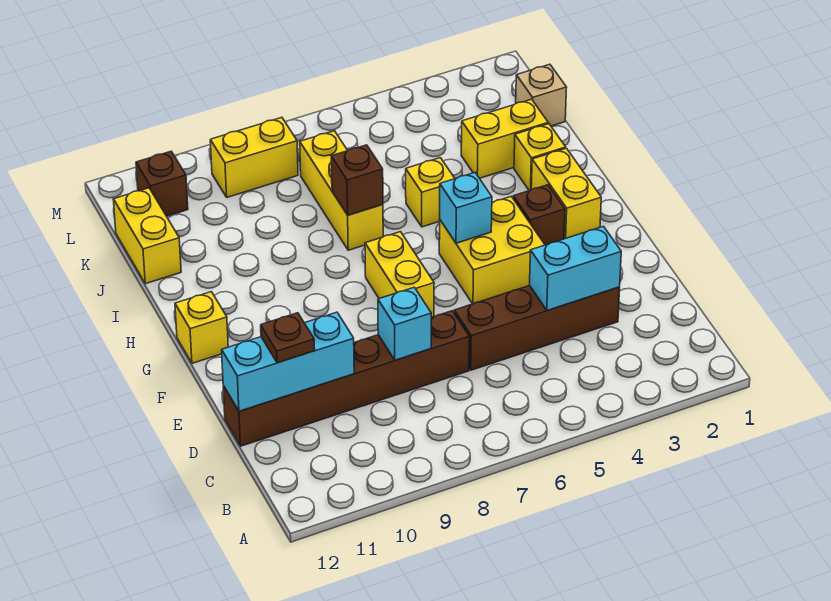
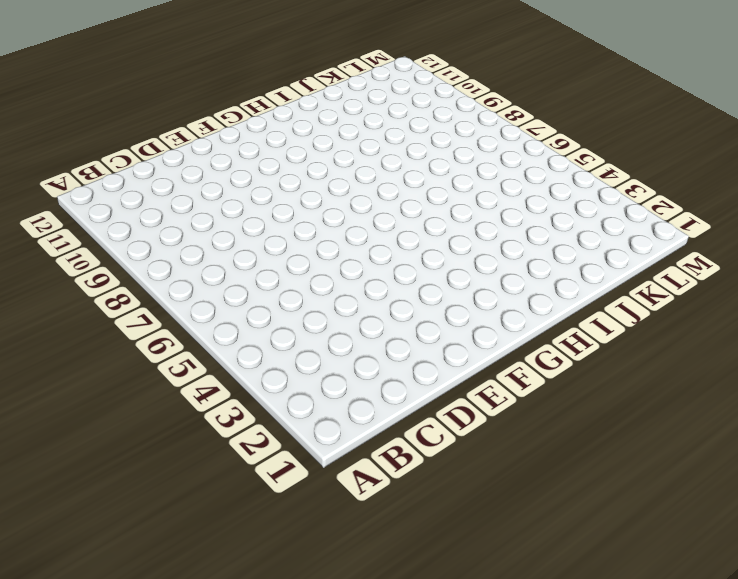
none -> brown brick D3:D6 level 1
none -> brown brick D7:D12 level 1
none -> yellow brick F4:G5 level 1

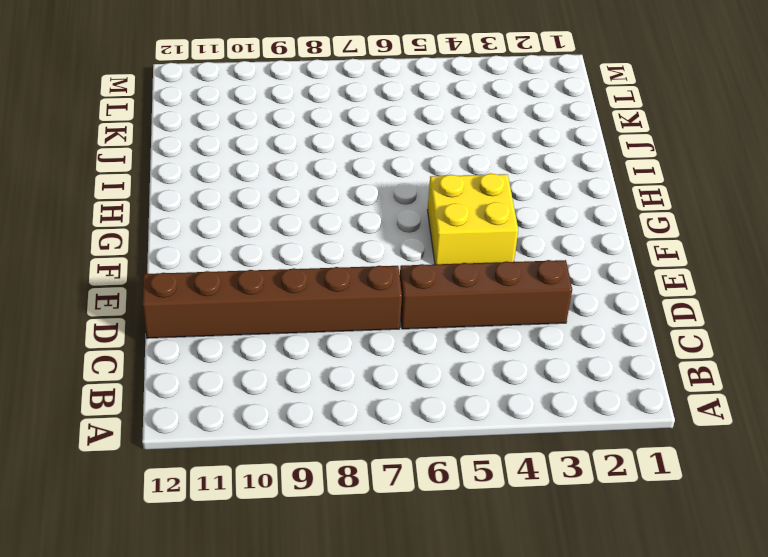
none -> yellow brick F7:G7 level 1
none -> yellow brick G2:H2 level 1
none -> brown brick G3 level 1

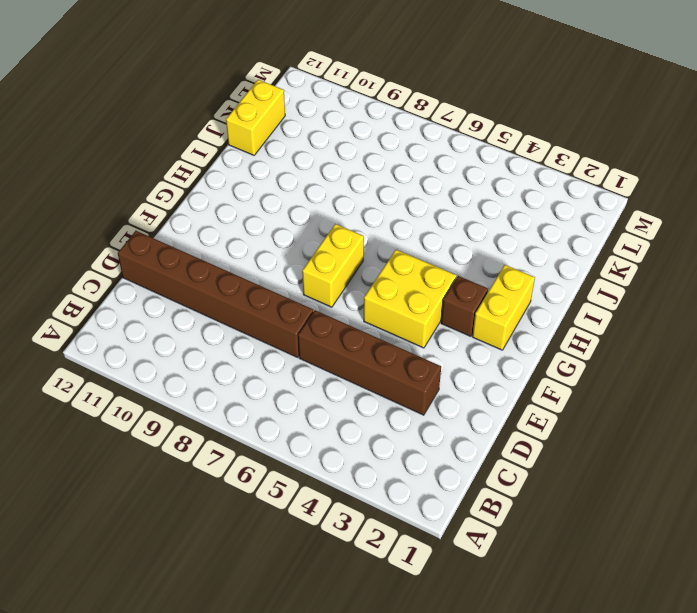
none -> yellow brick G12 level 1
none -> yellow brick I2 level 1
none -> yellow brick I5 level 1

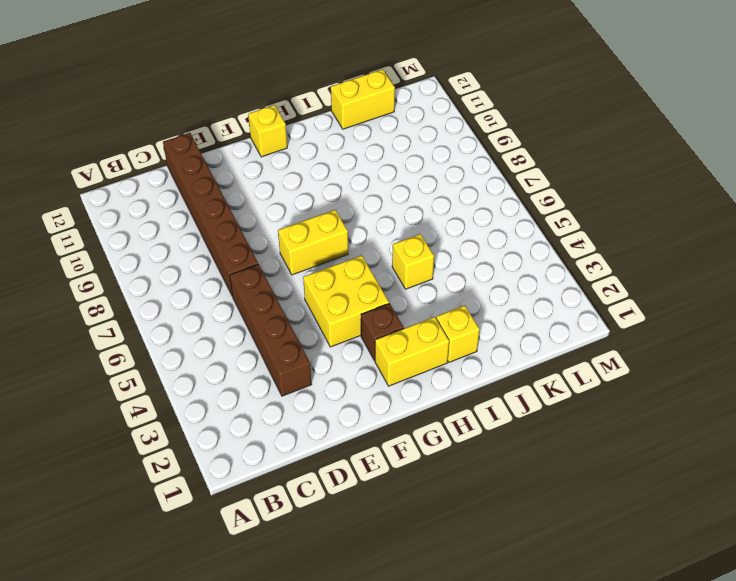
none -> yellow brick I7:K7 level 1
none -> yellow brick J2:J3 level 1
none -> tan brick K1 level 1

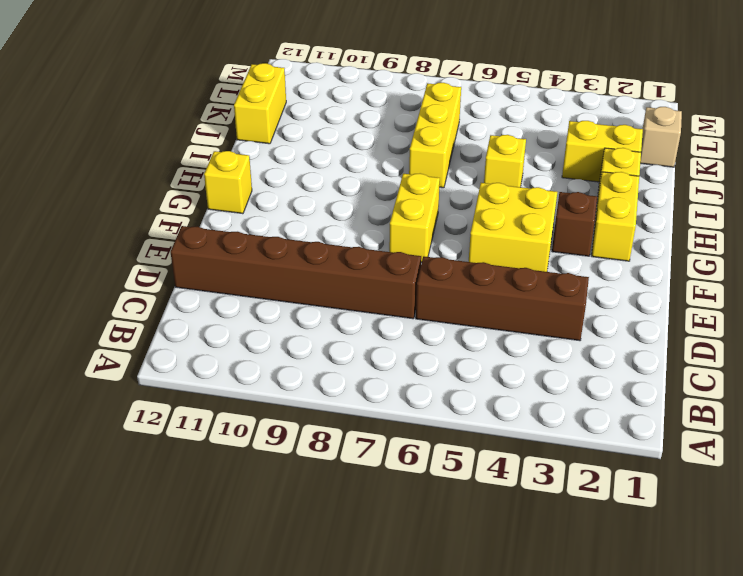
none -> yellow brick L8:L9 level 1
none -> brown brick L11 level 1
none -> cyan brick D3:D4 level 2

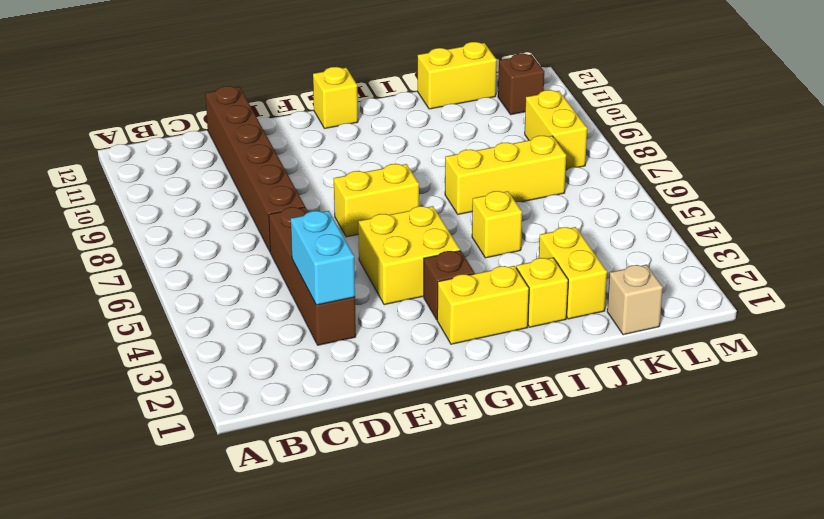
none -> cyan brick D8 level 2
none -> cyan brick D10:D12 level 2
none -> cyan brick G5 level 2

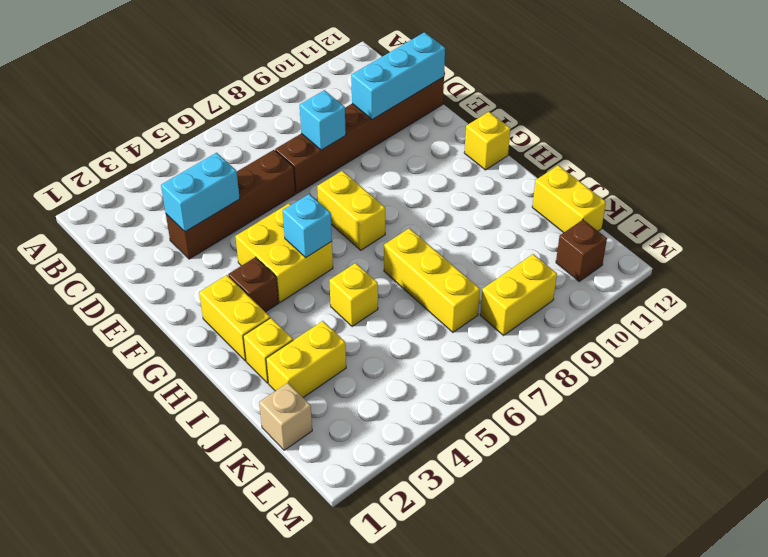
none -> brown brick I7 level 2
none -> brown plate D11 level 3

